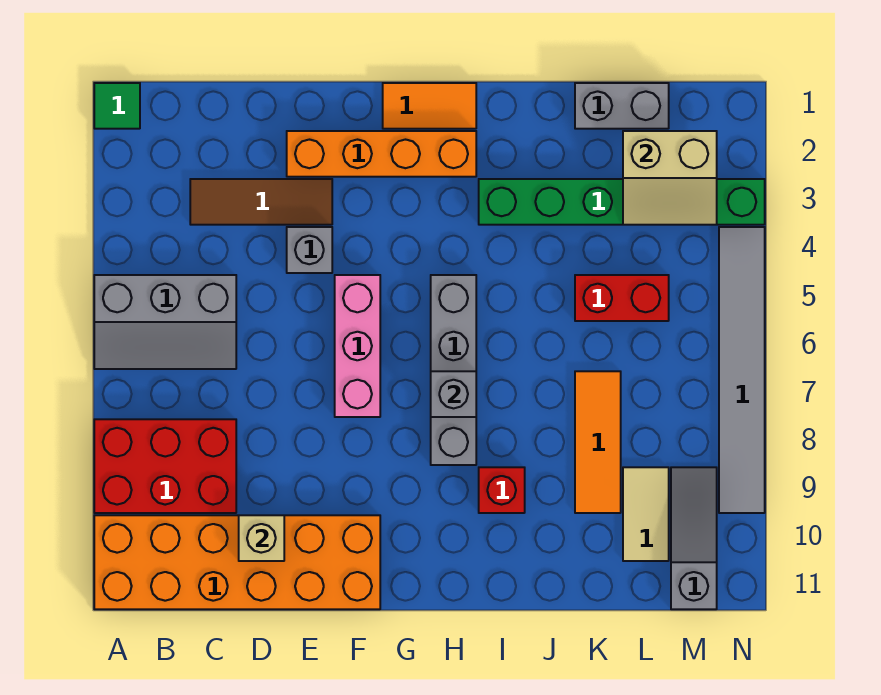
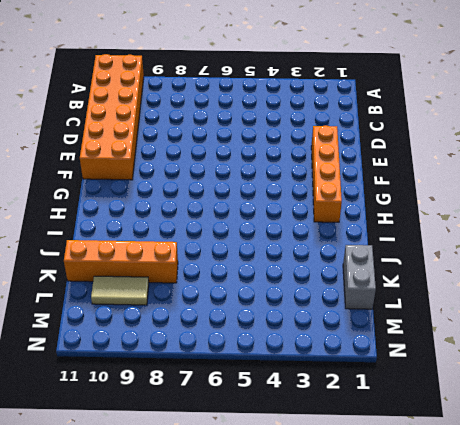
orange brick K8:K11 level 1 -> orange tile K7:K9 level 1
none -> green tile A1 level 1
none -> grey slope A5:C6 level 1 top 5
none -> red brick A8:C9 level 1

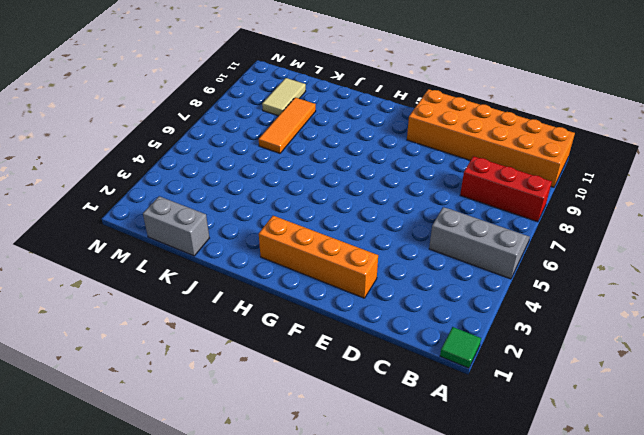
red brick A8:C8 level 1 -> red brick A8:C9 level 1
none -> brown tile C3:E3 level 1
none -> grey brick E4 level 1
none -> pink brick F5:F7 level 1

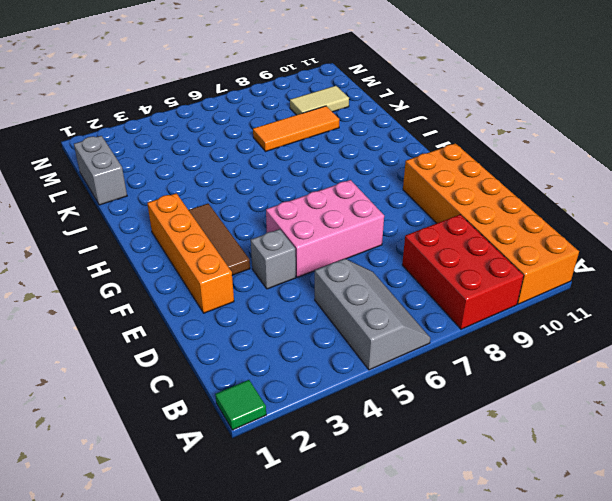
pink brick E5:F7 level 1 -> pink brick F5:F7 level 1
brown tile F3:H3 level 1 -> brown tile C3:E3 level 1
none -> orange tile G1:H1 level 1
none -> grey brick H5:H8 level 1
none -> green brick I3:N3 level 1

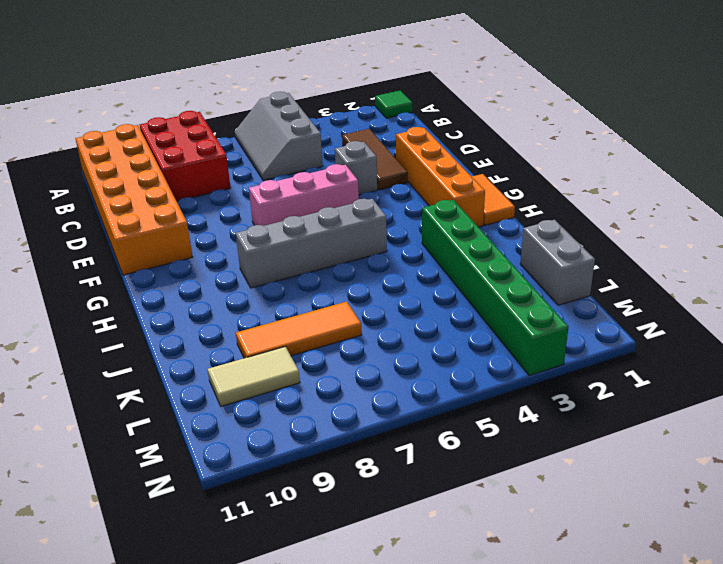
none -> red brick I9 level 1
none -> red brick K5:L5 level 1
none -> grey slope M9:M11 level 1 top 11

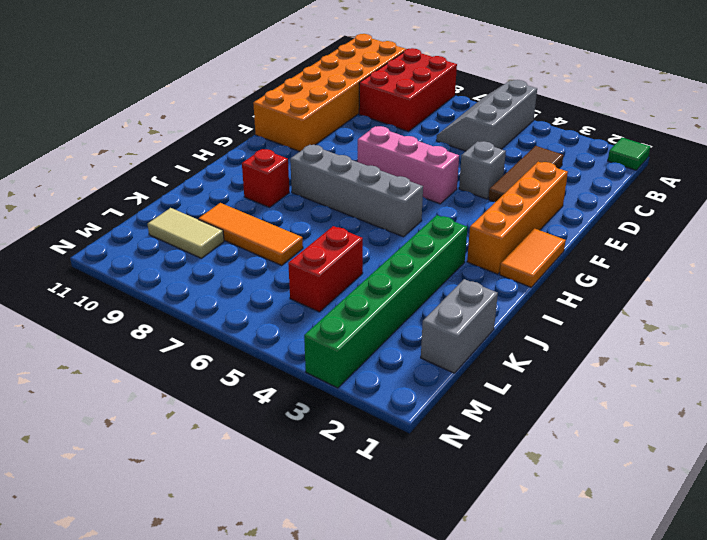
none -> grey slope M9:M11 level 1 top 11
none -> grey tile N4:N9 level 1
none -> tan brick D10 level 2

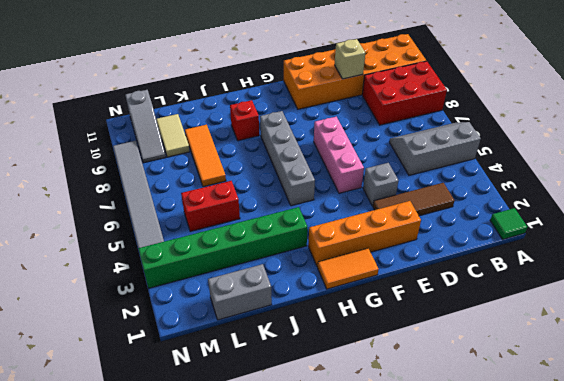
none -> grey brick H7 level 2
none -> tan slope L2:M3 level 2 top 2

